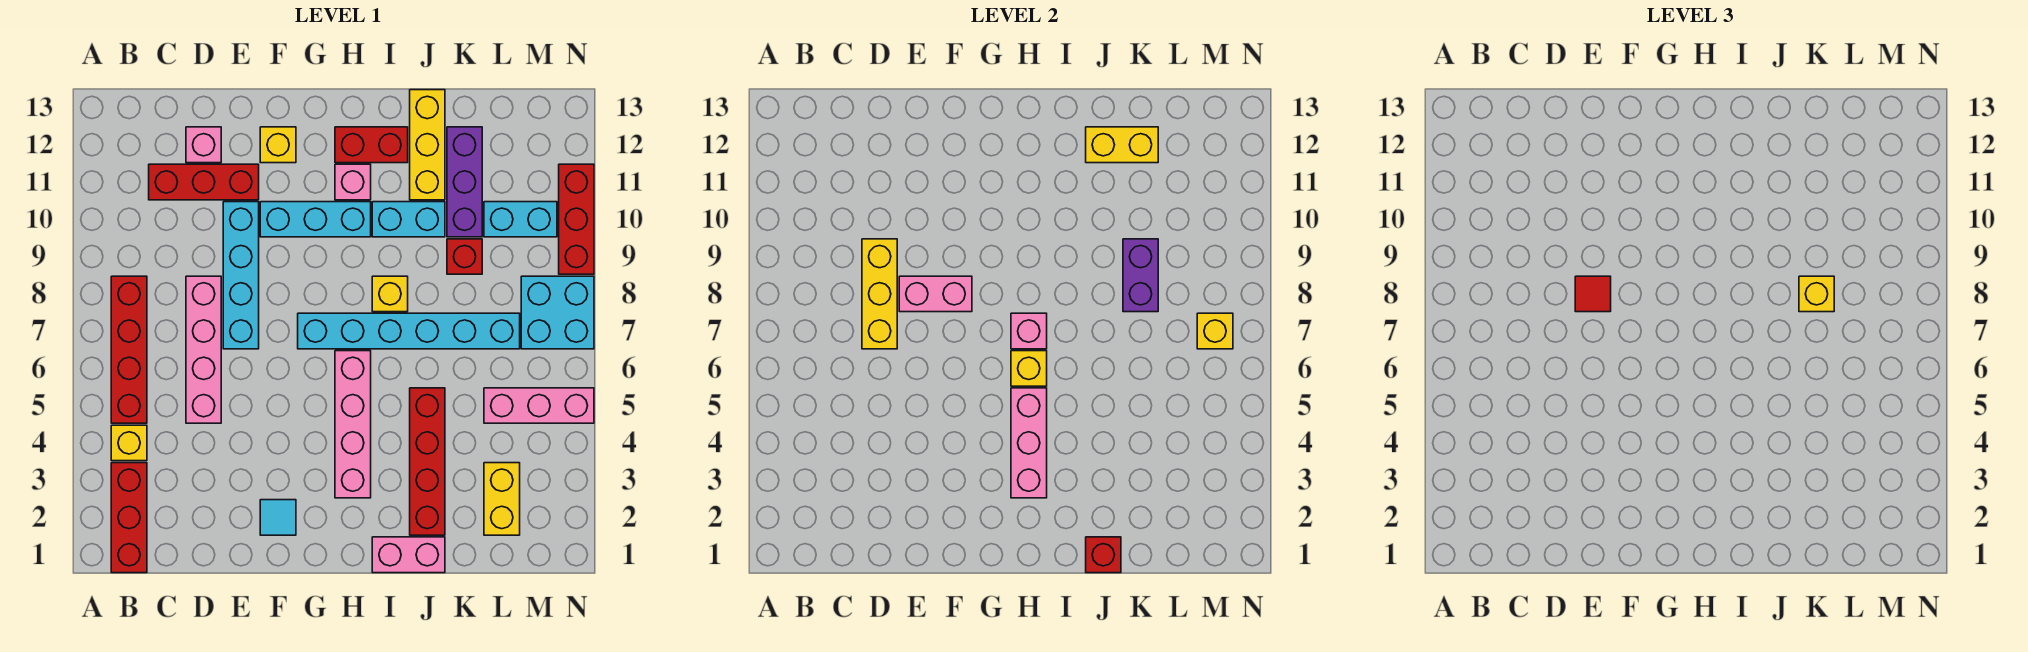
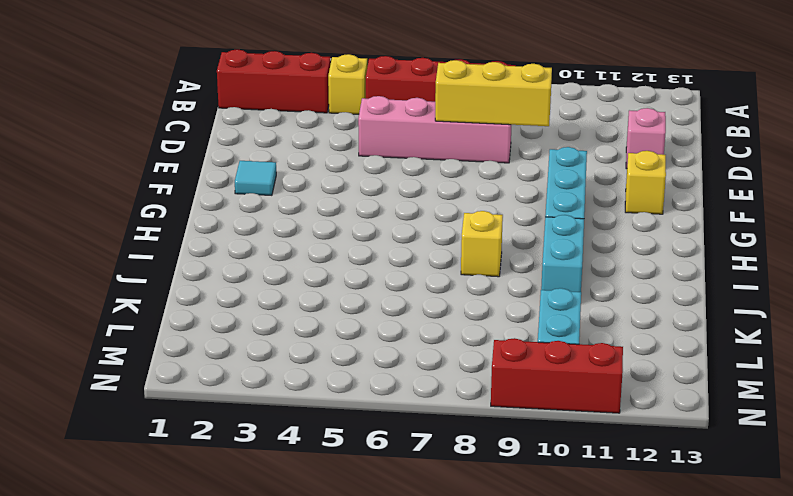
none -> red brick C11:E11 level 1
none -> cyan brick E7:E10 level 1
none -> cyan brick G7:L7 level 1
none -> pink brick H3:H6 level 1

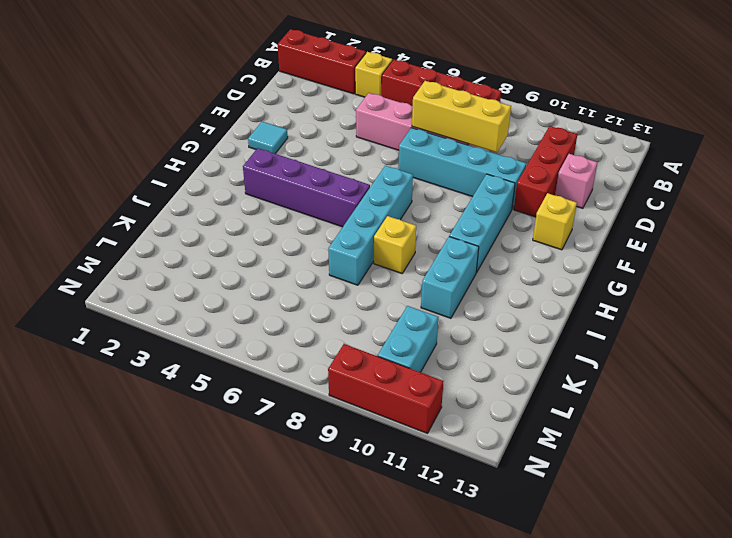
cyan brick G7:J7 level 1 -> cyan brick G7:L7 level 1
purple brick H3:H6 level 1 -> pink brick H3:H6 level 1
none -> pink brick H11 level 1
none -> red brick H12:I12 level 1
none -> pink brick I1:J1 level 1
none -> red brick J2:J5 level 1

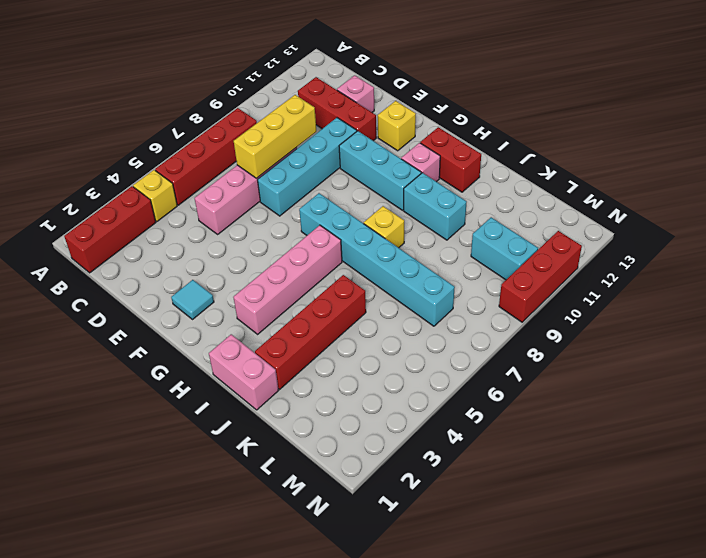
none -> yellow brick J11:J13 level 1
none -> red brick K9 level 1
none -> purple brick K10:K12 level 1
none -> yellow brick L2:L3 level 1

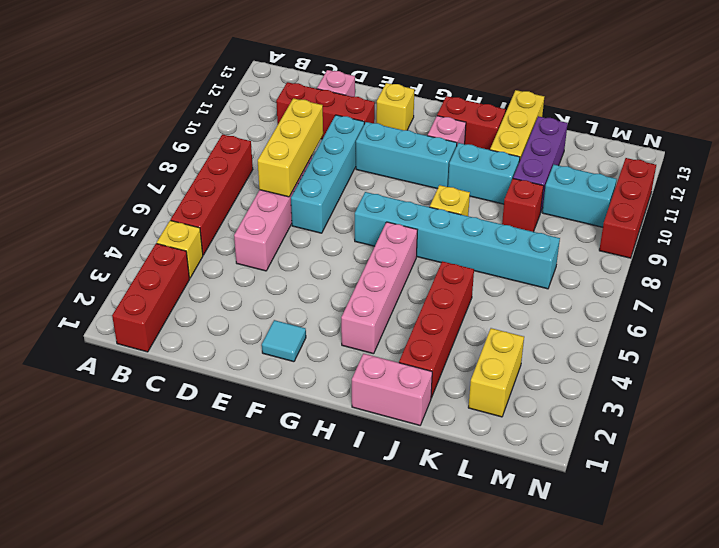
none -> pink brick L5:N5 level 1
none -> cyan brick M7:N8 level 1
none -> pink brick E8:F8 level 2
none -> pink brick H3:H5 level 2

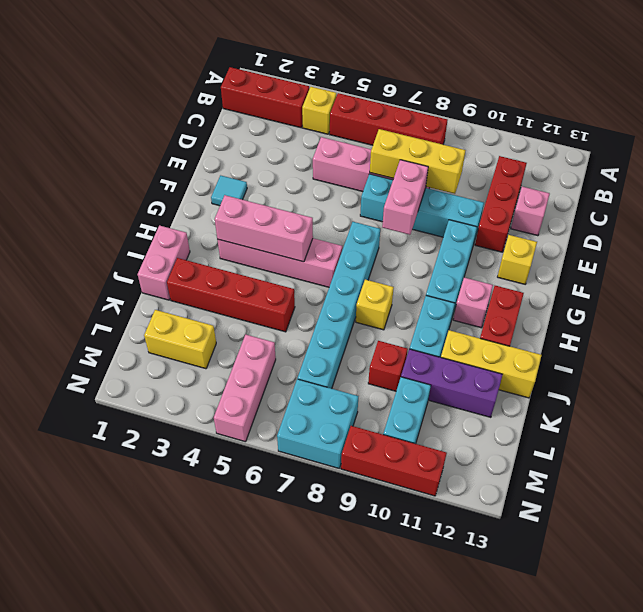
none -> yellow brick H6 level 2
none -> pink brick H7 level 2
none -> red brick J1 level 2
none -> yellow brick J12:K12 level 2

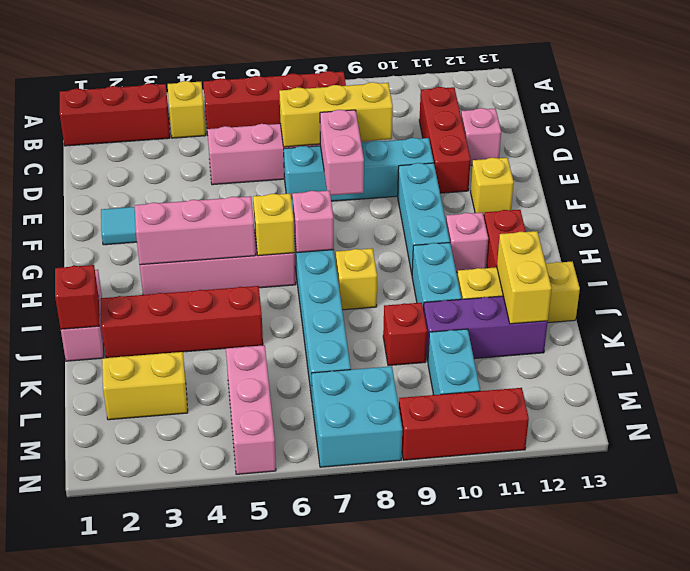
none -> purple brick K8:K9 level 2
none -> yellow brick M7 level 2
none -> red tile E8 level 3
none -> yellow brick K8 level 3

